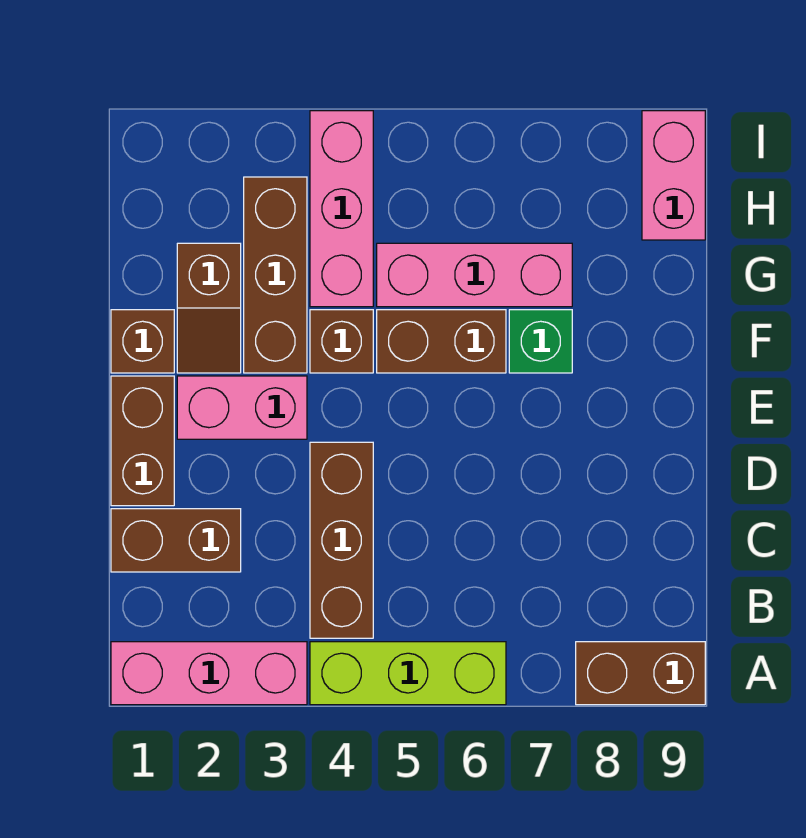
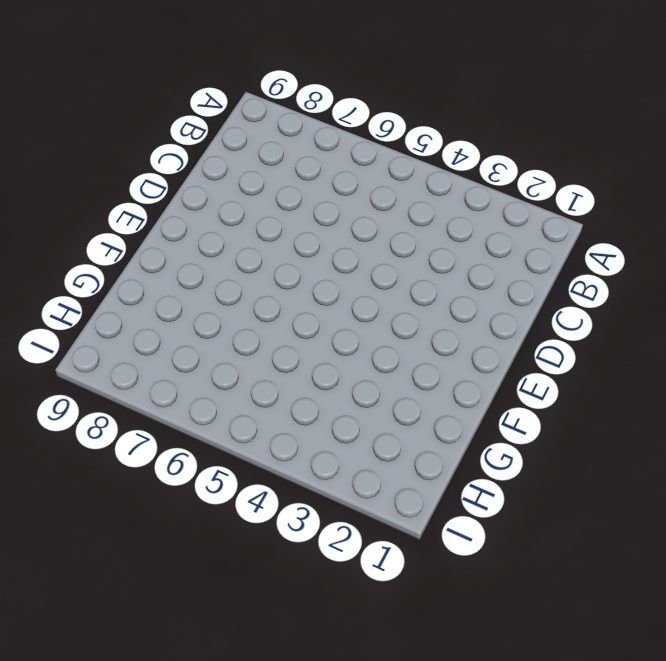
none -> pink brick A1:A3 level 1
none -> lime brick A4:A6 level 1
none -> brown brick A8:A9 level 1

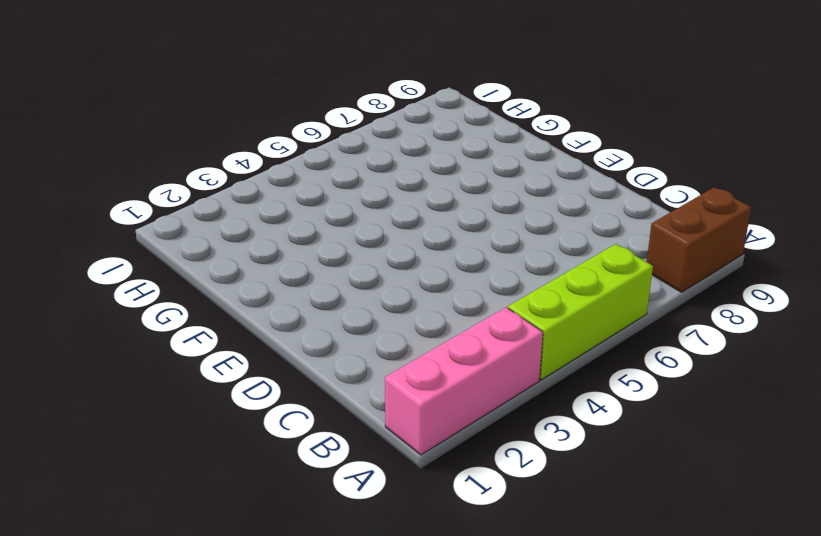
none -> brown brick B4:D4 level 1
none -> brown brick C1:C2 level 1
none -> brown brick D1:E1 level 1

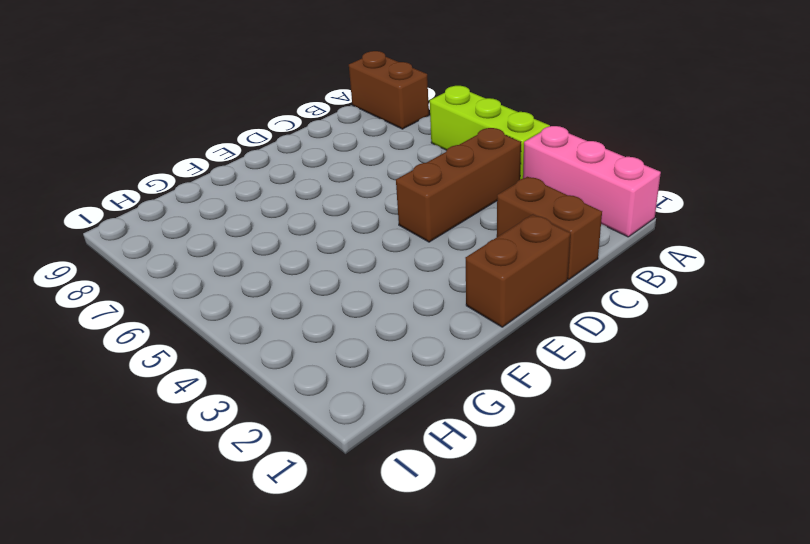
none -> pink brick E2:E3 level 1
none -> brown brick F1 level 1
none -> brown slope F2:G2 level 1 top G

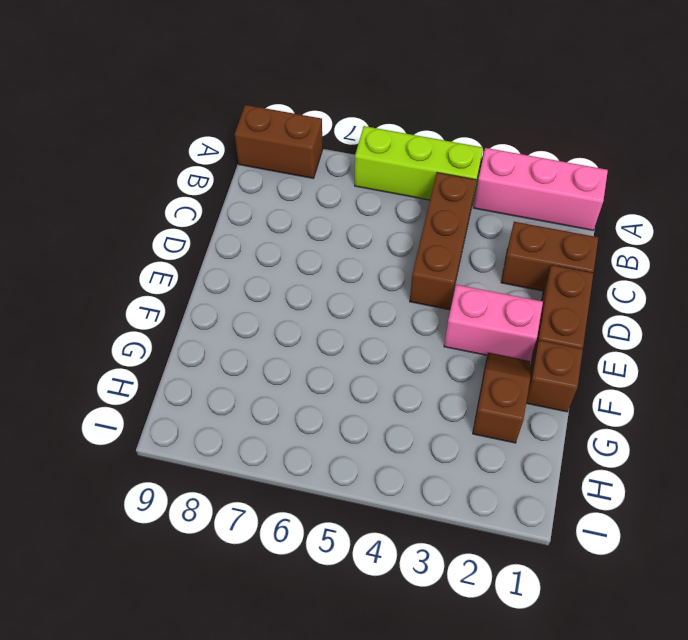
none -> brown brick F3:H3 level 1
none -> brown brick F4 level 1
none -> brown brick F5:F6 level 1

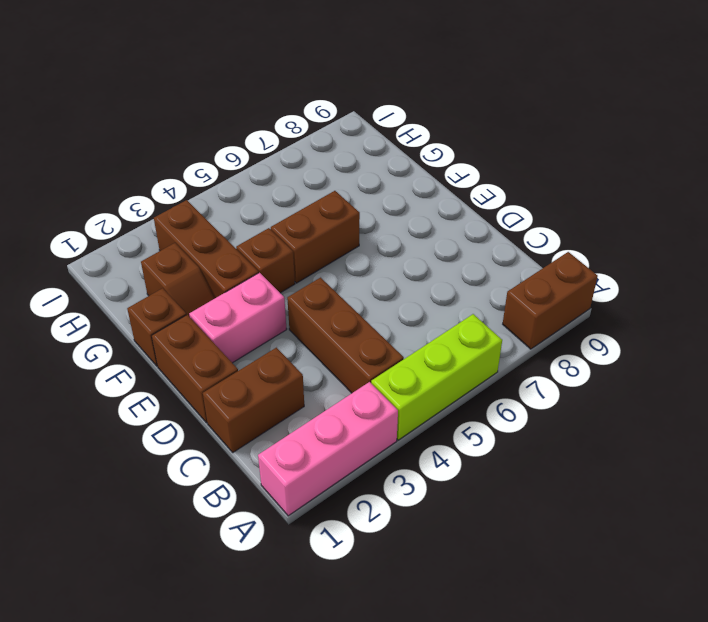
none -> green brick F7 level 1
none -> pink brick G4:I4 level 1
none -> pink brick G5:G7 level 1

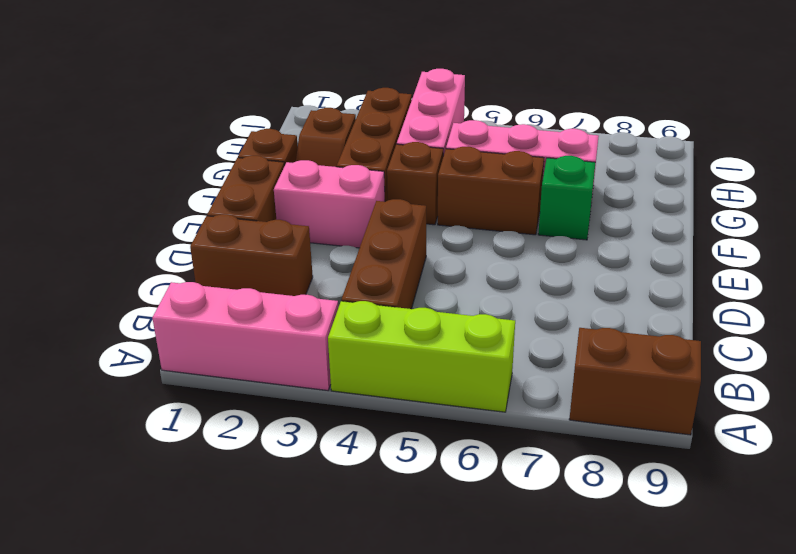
none -> pink brick H9:I9 level 1

